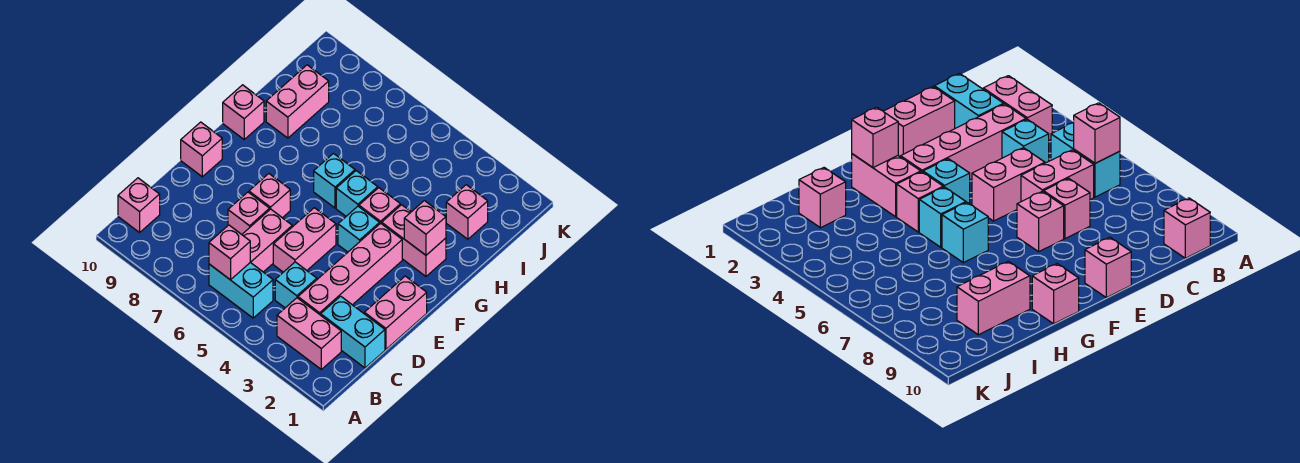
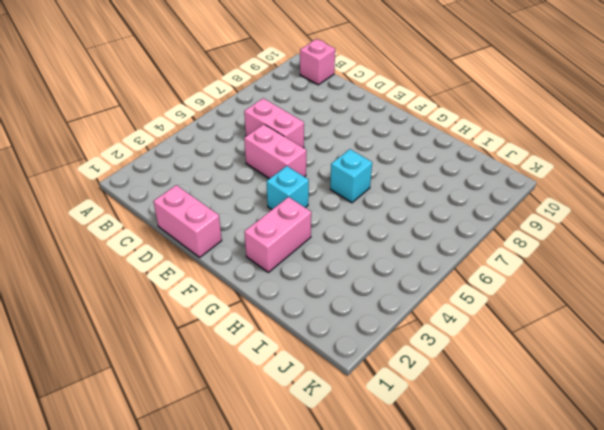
none -> pink brick B2:B3 level 1
none -> cyan brick B5:B6 level 1
none -> cyan brick C1:C2 level 1

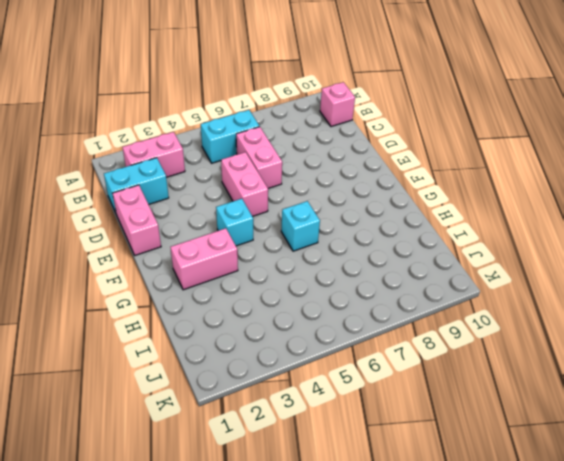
none -> pink brick C3:F3 level 1
none -> cyan brick C4 level 1
none -> pink brick D7 level 1

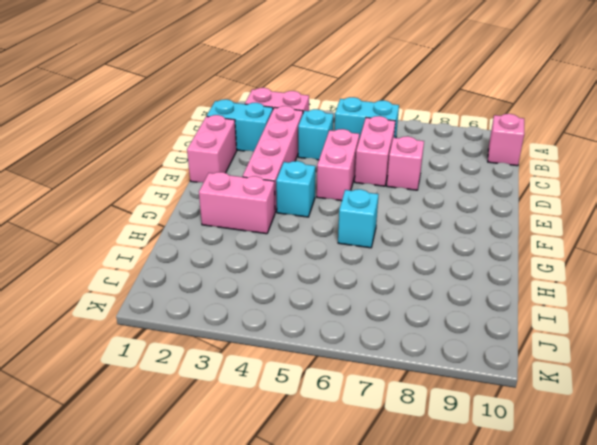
none -> pink brick E7 level 1
none -> pink brick E10 level 1
none -> pink brick G4 level 1

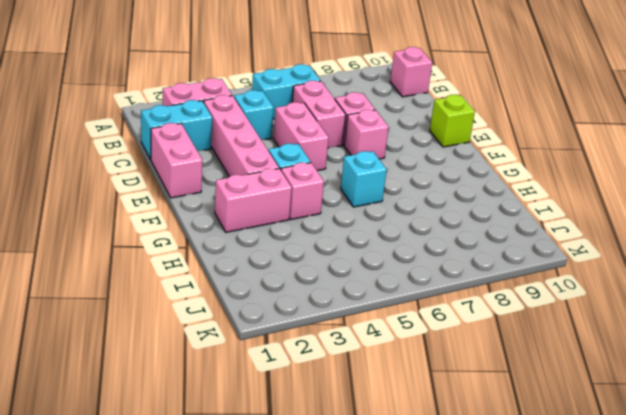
lime brick E10 level 1 -> pink brick E10 level 1
none -> cyan brick G5 level 1
none -> pink brick G10 level 1
none -> pink brick H9:I9 level 1

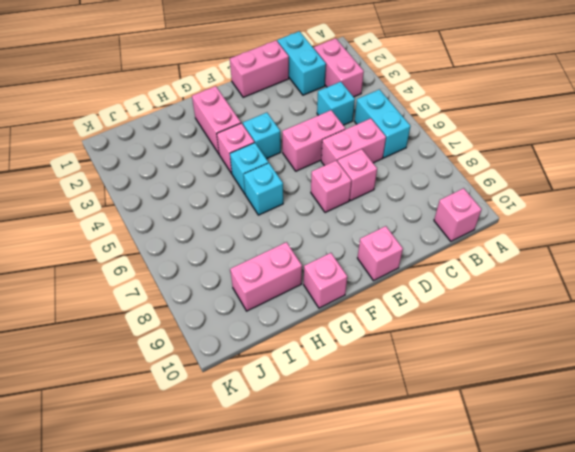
none -> pink brick C3:F3 level 1
none -> pink brick I2 level 1
none -> pink brick B6 level 2

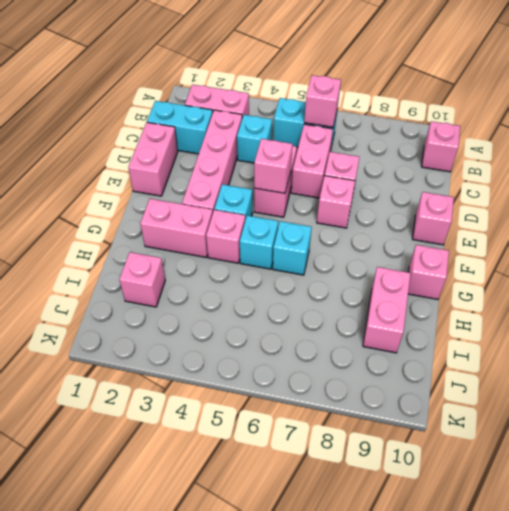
pink brick E5 level 2 -> pink brick G2 level 2

